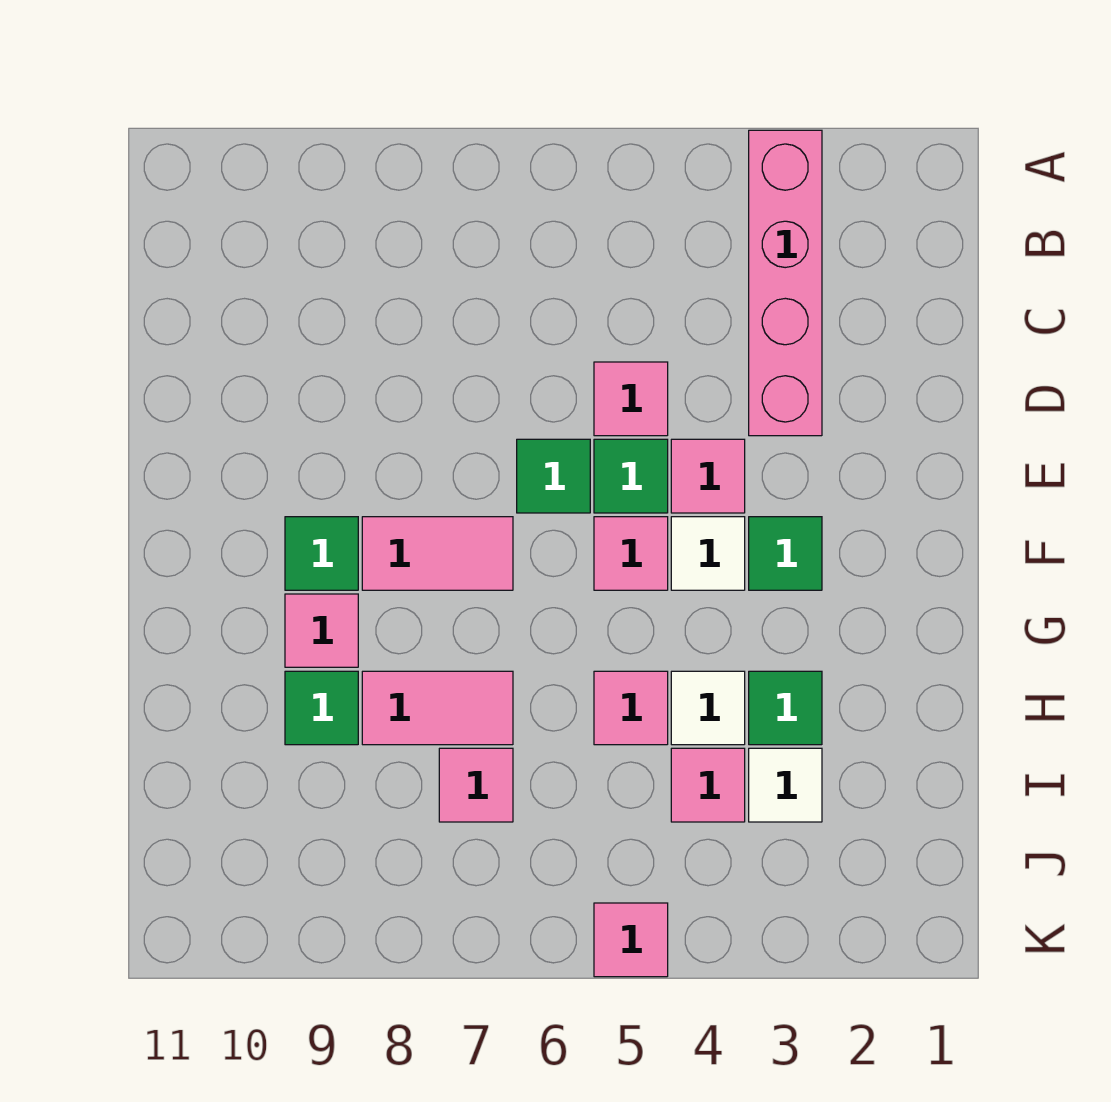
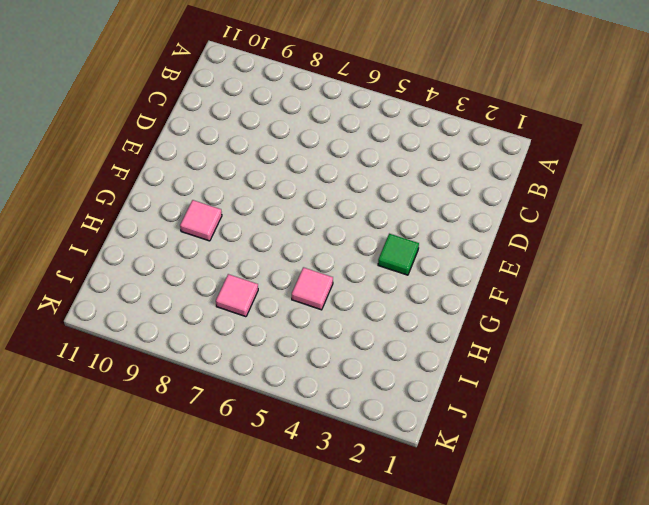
none -> pink brick A3:D3 level 1
none -> pink tile D5 level 1
none -> pink tile E4 level 1

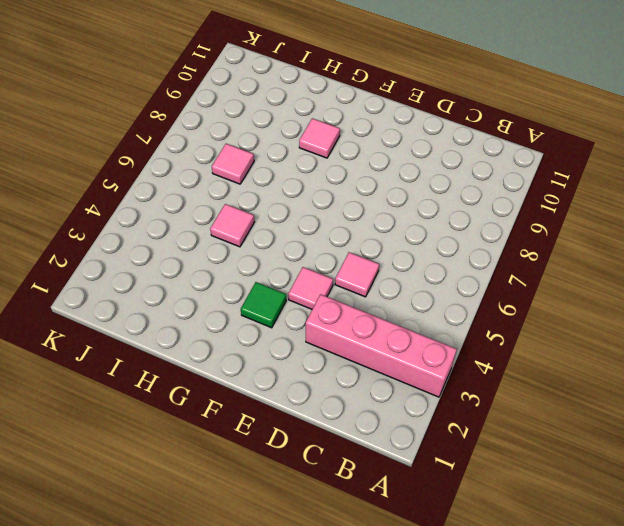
none -> green tile E5 level 1
none -> green tile E6 level 1
none -> white tile F4 level 1

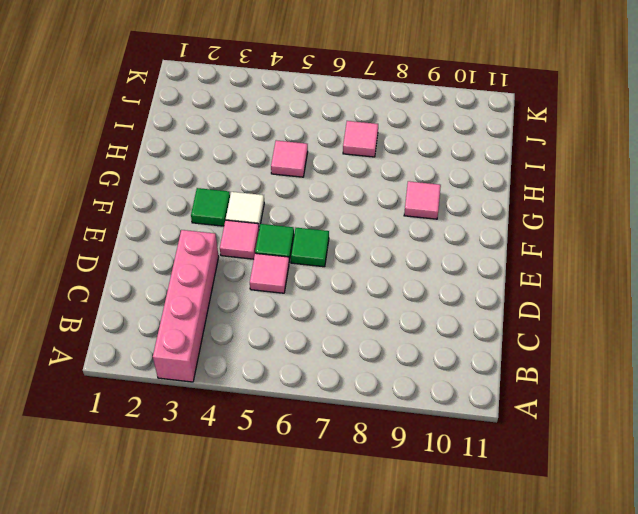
none -> pink tile F5 level 1
none -> pink tile F7:F8 level 1
none -> green tile F9 level 1

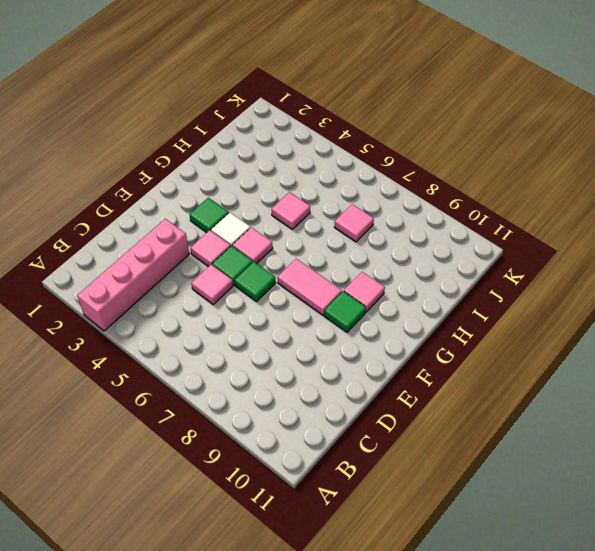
none -> green tile H3 level 1
none -> white tile H4 level 1
none -> pink tile H7:H8 level 1

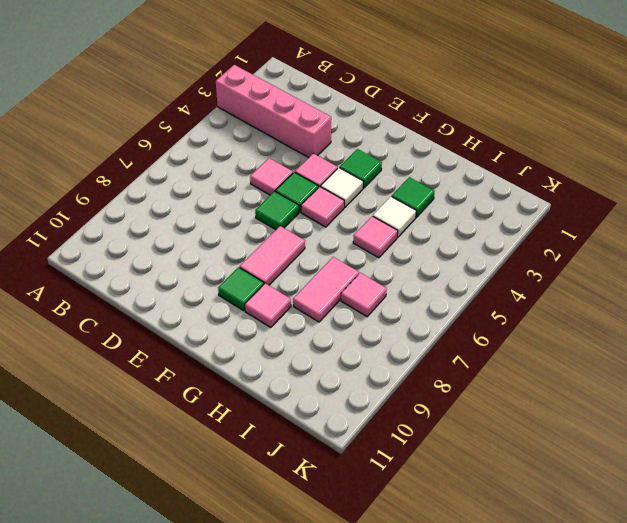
none -> green tile H9 level 1
none -> white tile I3 level 1
none -> pink tile I4 level 1

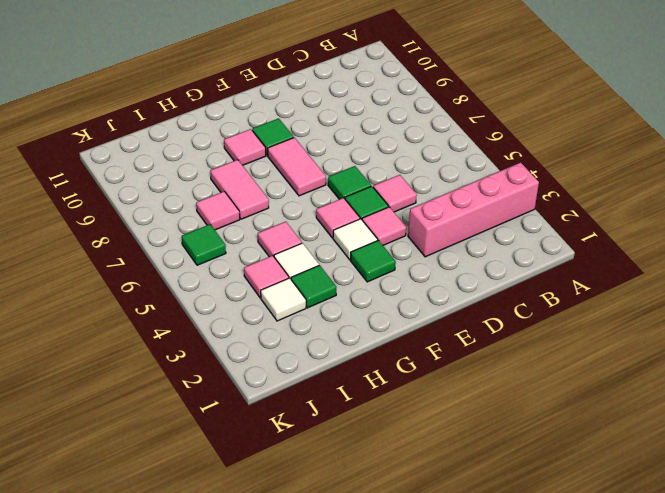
green tile J6 level 1 -> green tile H9 level 1
none -> pink tile K5 level 1

